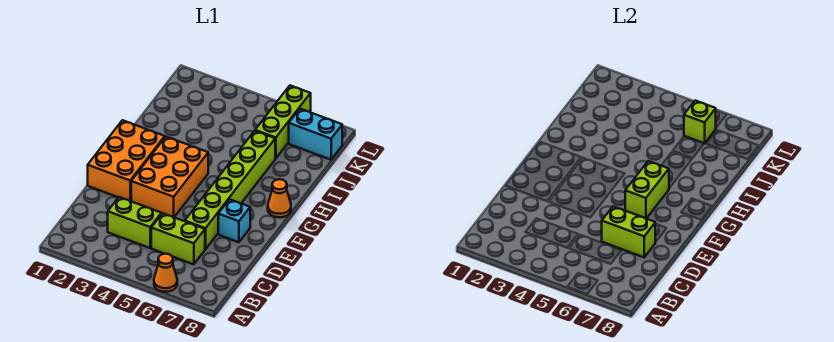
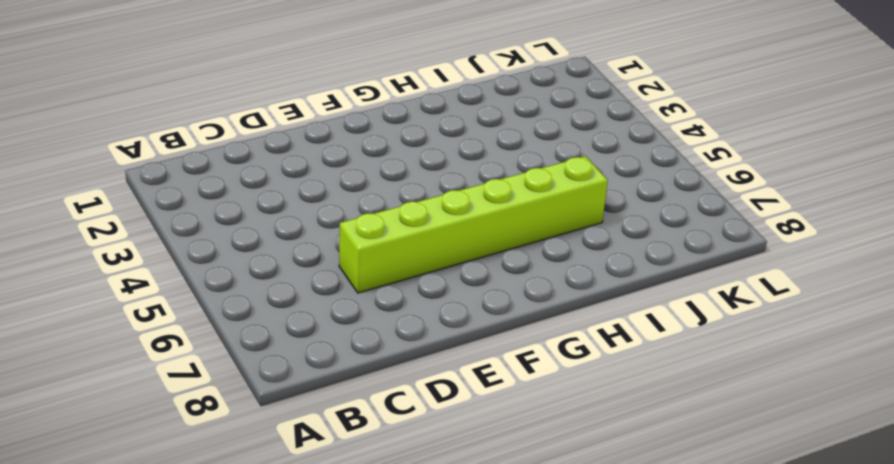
none -> orange cone A6 level 1
none -> lime brick C3:C4 level 1
none -> lime brick C5:C6 level 1

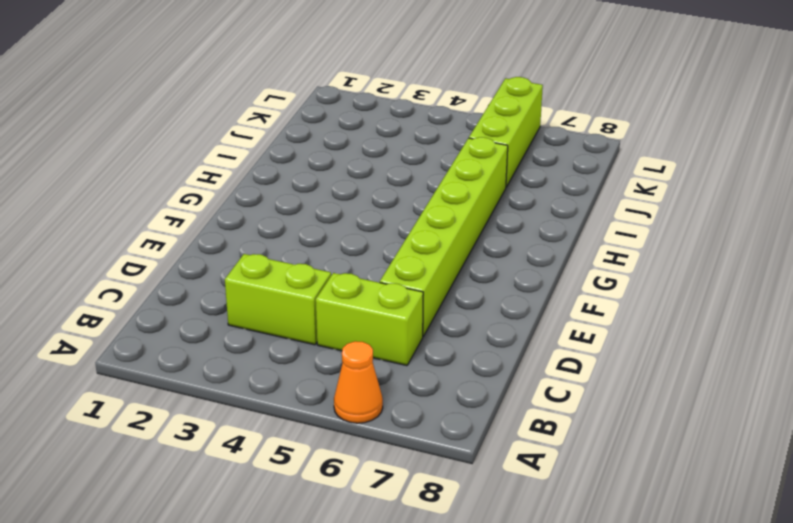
none -> orange brick E1:G2 level 1
none -> orange brick E3:G4 level 1
none -> cyan brick E7 level 1

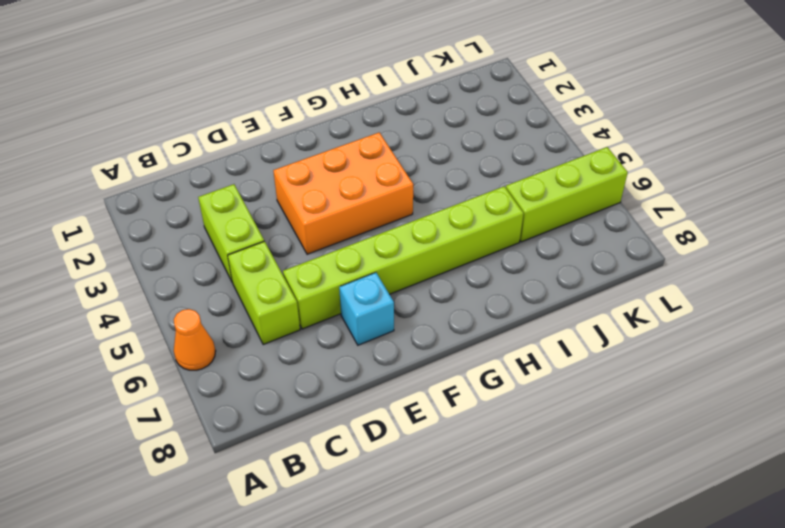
none -> orange brick E1:G2 level 1
none -> orange cone G8 level 1
none -> cyan brick K7:K8 level 1

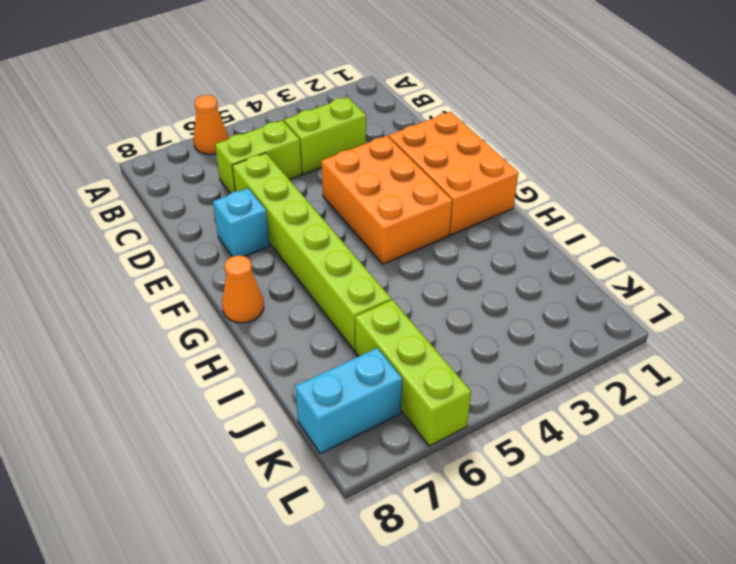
none -> lime brick D6:D7 level 2
none -> lime brick F6:G6 level 2
none -> lime brick K6 level 2

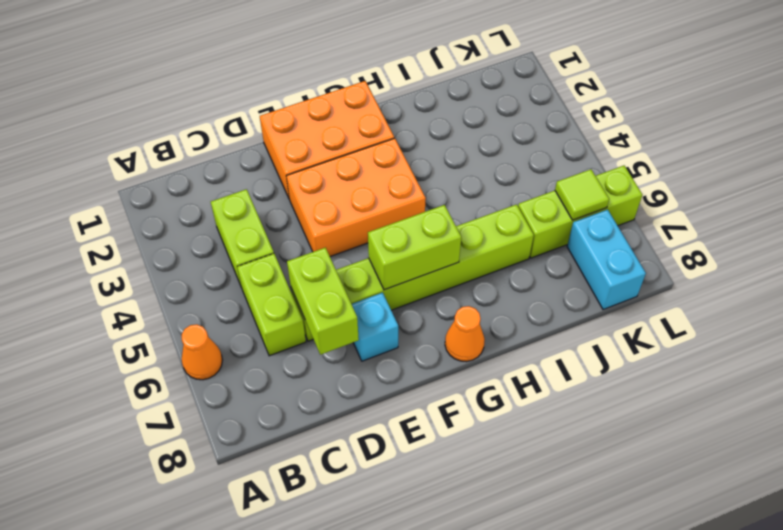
lime tile K6 level 2 -> lime brick K6 level 2

